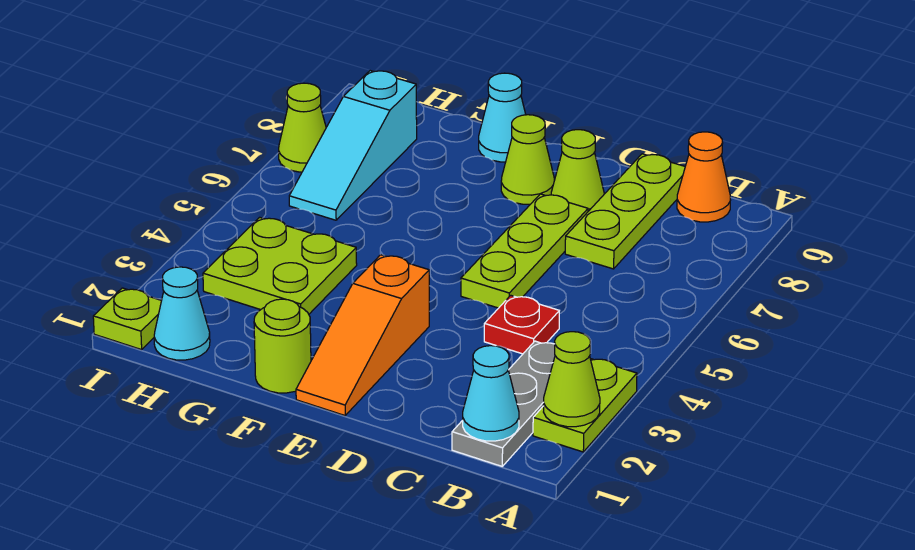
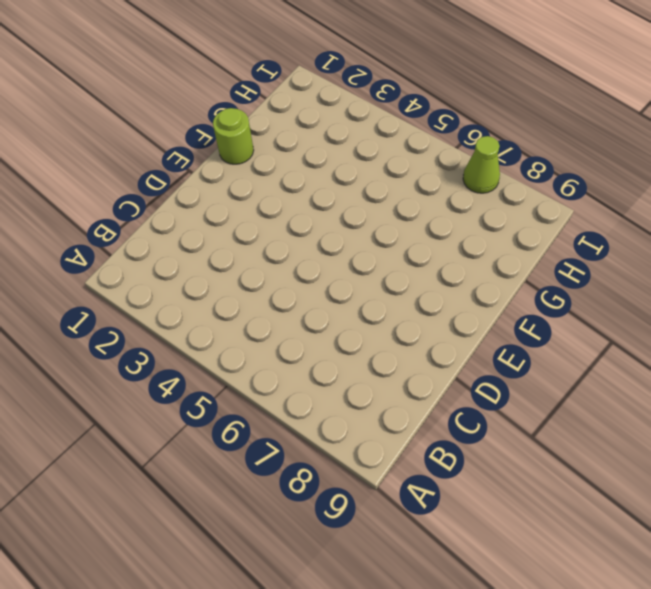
none -> lime plate A2:A3 level 1
none -> grey plate B1:B3 level 1
none -> orange cone B9 level 1

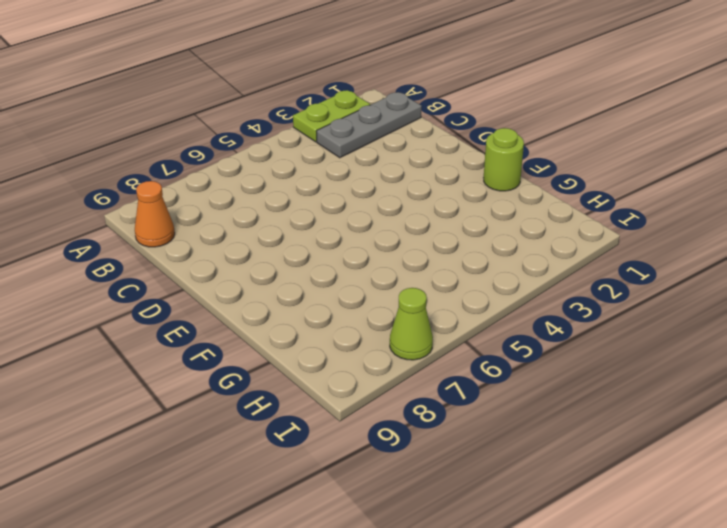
none -> red plate C4 level 1
none -> lime plate C7:C9 level 1
none -> lime plate D5:D7 level 1

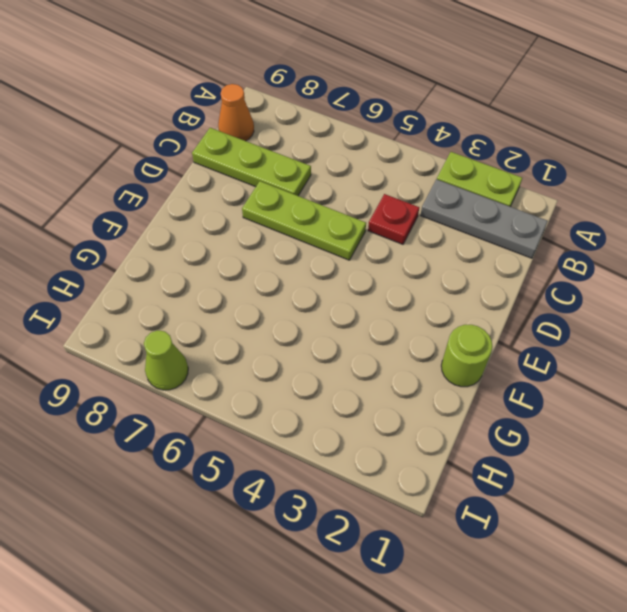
none -> lime cone D8 level 1
none -> orange slope E1:E3 level 1 top 3
none -> lime cone E8 level 1

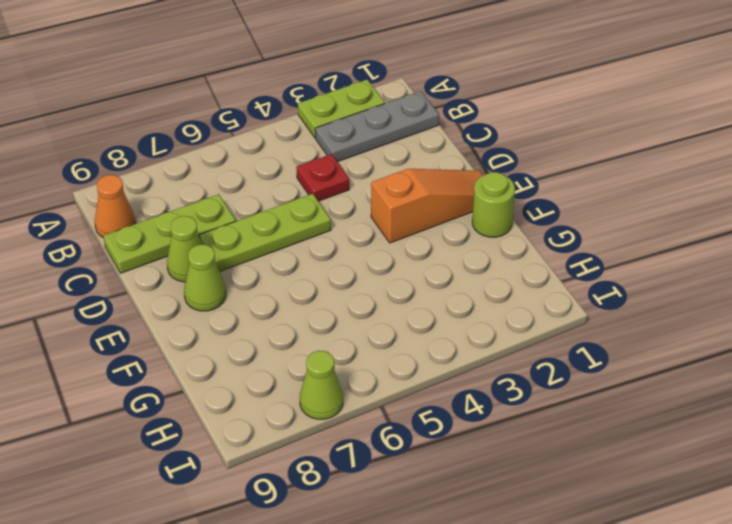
none -> cyan cone F9 level 1
none -> lime plate G3:H4 level 1
none -> cyan cone H1 level 1

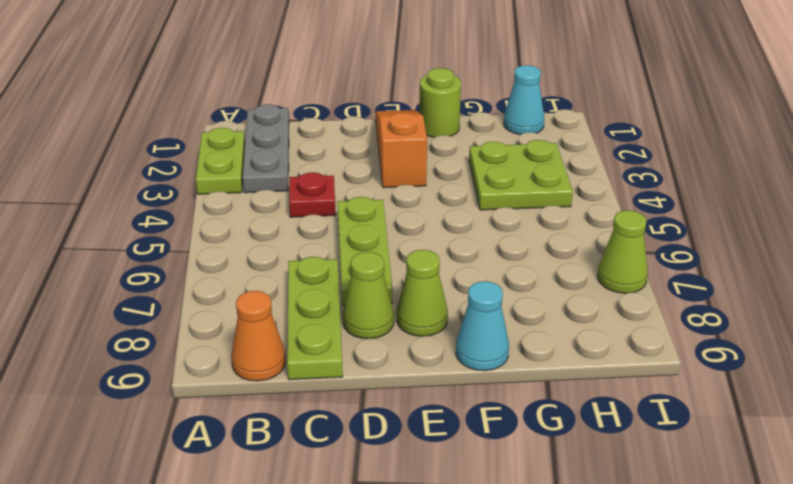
none -> cyan slope H6:H8 level 1 top 8
none -> lime plate I1 level 1
none -> lime cone A2 level 2

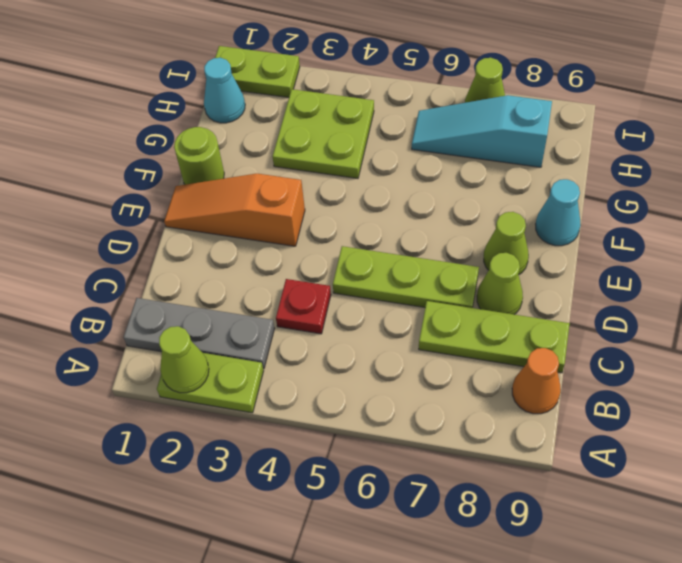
lime plate I1:I2 level 1 -> lime plate I1 level 1
none -> cyan cone B1 level 2

